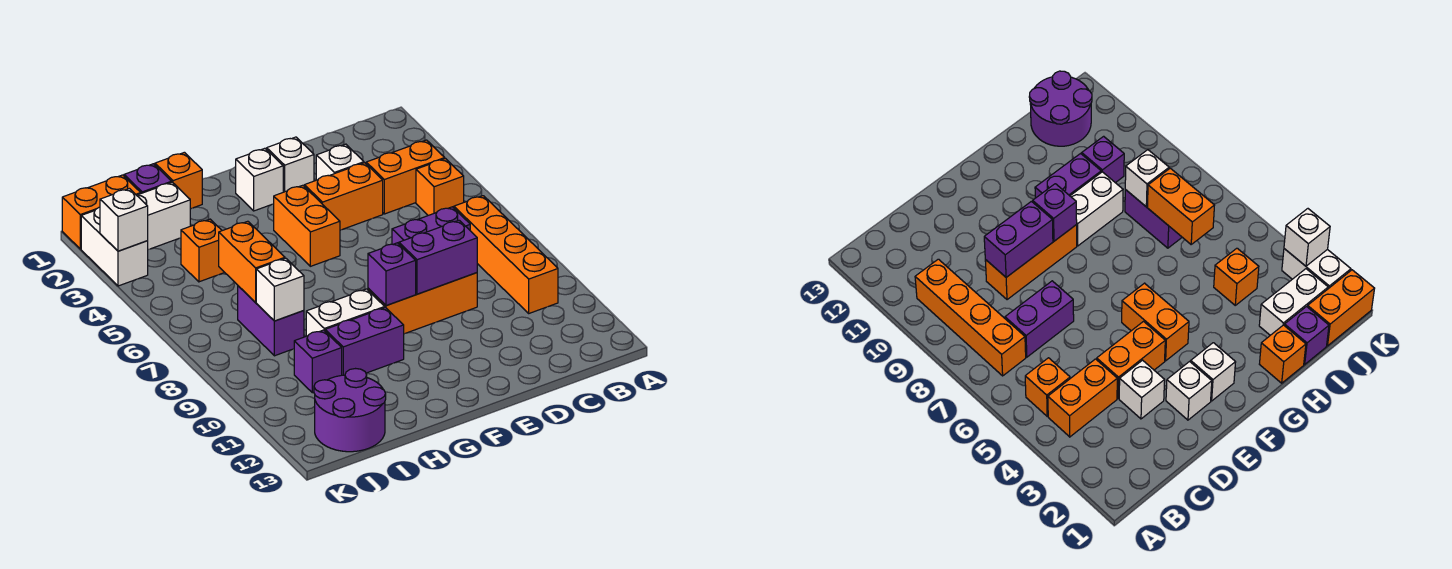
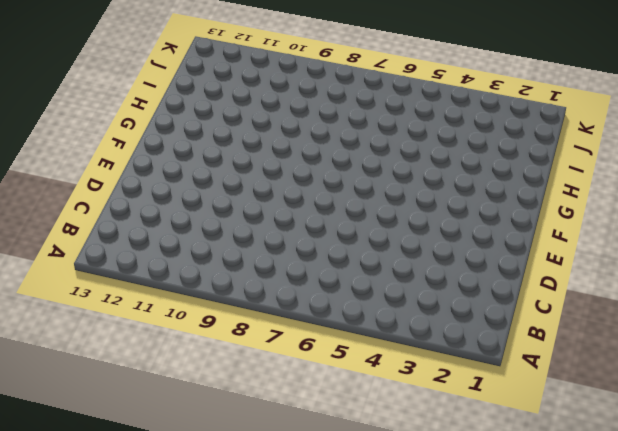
none -> orange brick B4:C4 level 1
none -> orange brick B5 level 1
none -> orange brick B7:B10 level 1

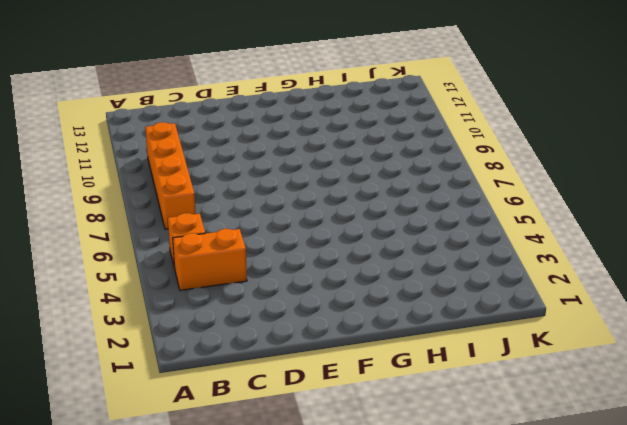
none -> purple brick C7:D7 level 1
none -> white brick D3 level 1
none -> orange brick D4:E4 level 1

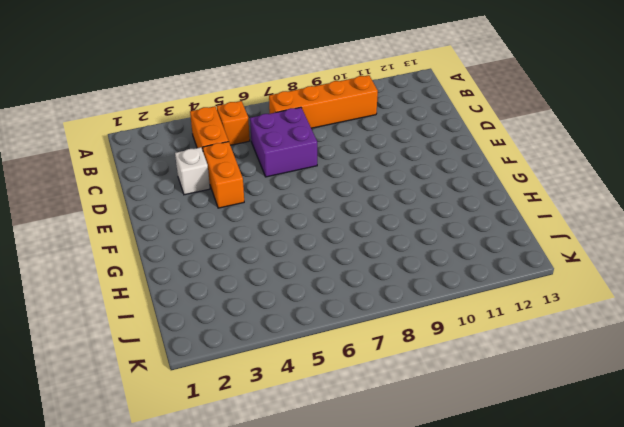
purple brick C6:D7 level 1 -> purple brick C7:D7 level 1
none -> orange brick D9:F9 level 1
none -> white brick E2 level 1
none -> white brick F2 level 1

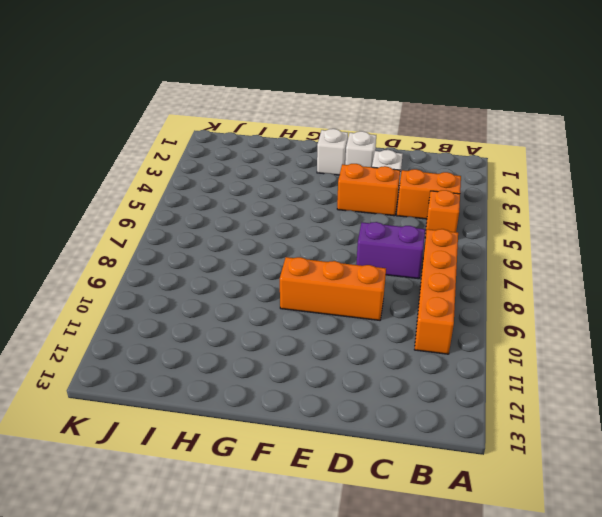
none -> orange brick F4:F5 level 1
none -> white brick G9:H9 level 1
none -> purple brick G10:H10 level 1

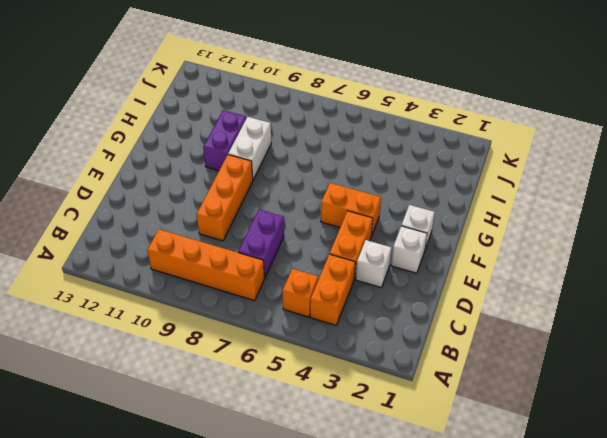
none -> orange brick H1 level 1
none -> purple brick I1 level 1
none -> white brick I2:J2 level 1

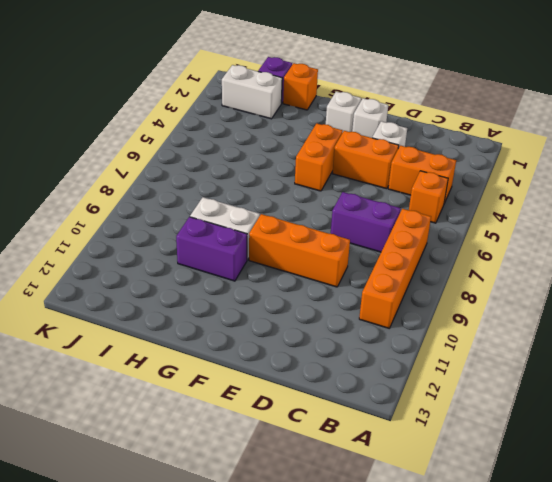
none -> orange brick I4 level 1
none -> purple brick I7:I8 level 1
none -> purple brick I10 level 1

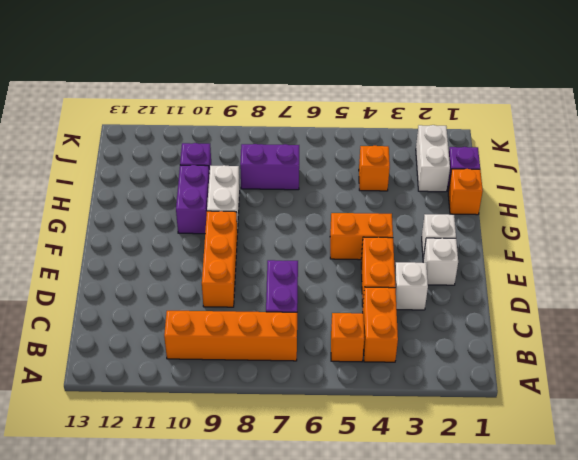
none -> purple round brick I12:J13 level 1
none -> orange brick J1:K1 level 1
none -> white brick K2:K3 level 1

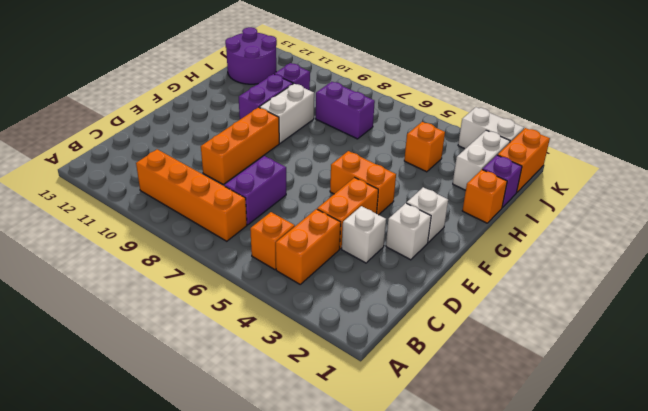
none -> purple brick D9:E9 level 2
none -> purple brick F9 level 2
none -> orange brick I6:I7 level 2

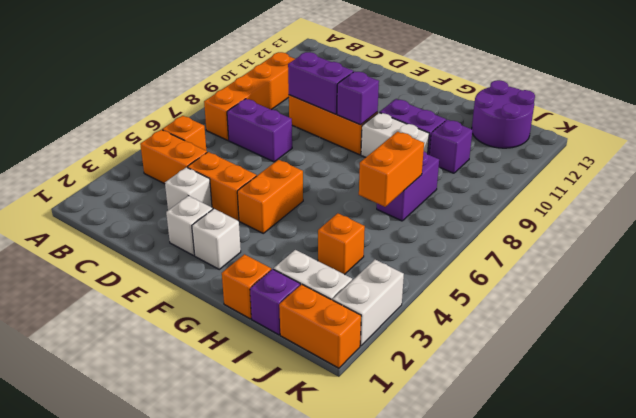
none -> white brick I8 level 2
none -> white brick K3 level 2

